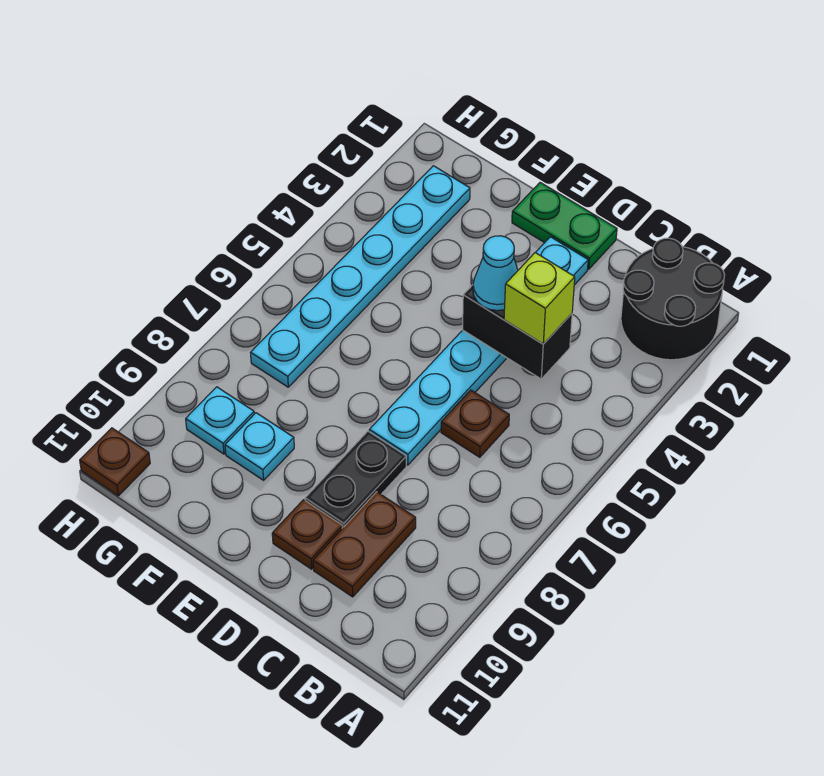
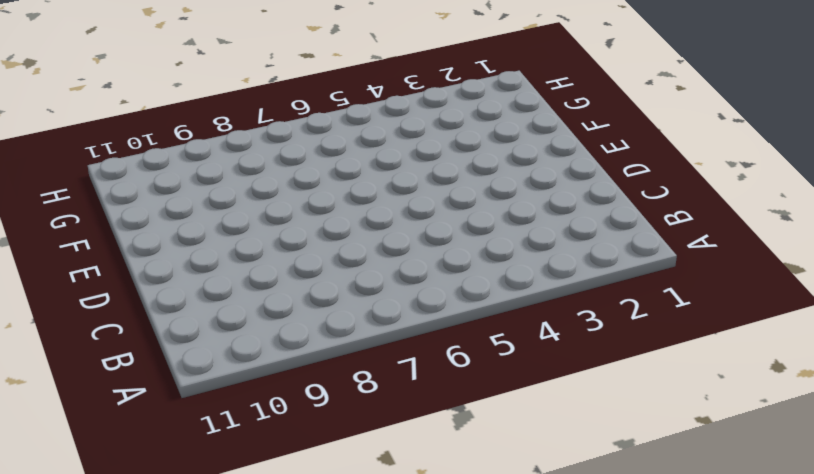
none -> black round brick A1:B2 level 1
none -> brown plate C6 level 1
none -> brown plate C9:C10 level 1

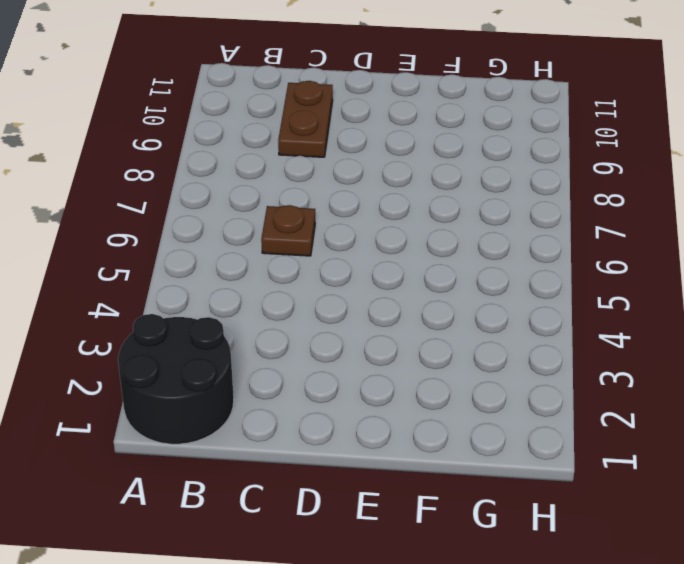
none -> green plate D1:E1 level 1
none -> cyan plate D2:D7 level 1
none -> black plate D8:D9 level 1

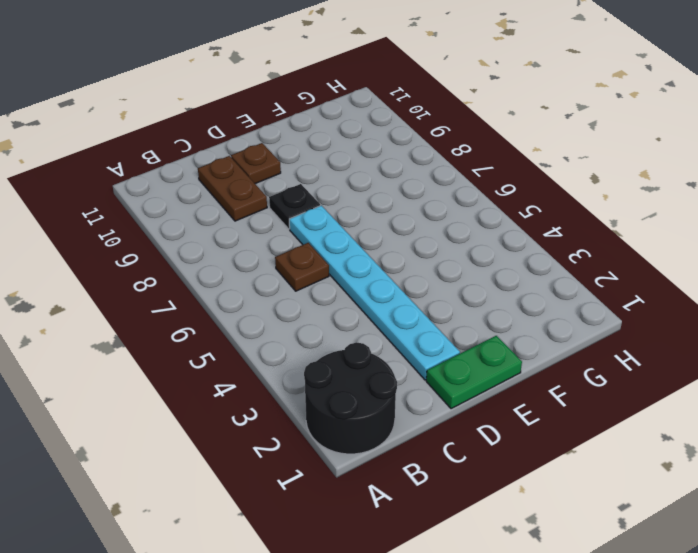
black plate D8 level 1 -> black plate D8:D9 level 1
none -> cyan plate F9 level 1
none -> cyan plate G2:G7 level 1
none -> cyan plate G9 level 1

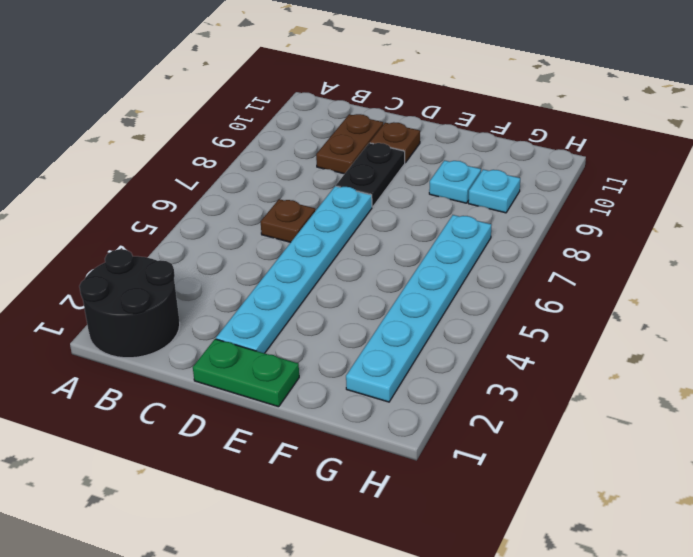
none -> brown plate H11 level 1
none -> black brick C4:D4 level 2
none -> lime brick C4 level 3

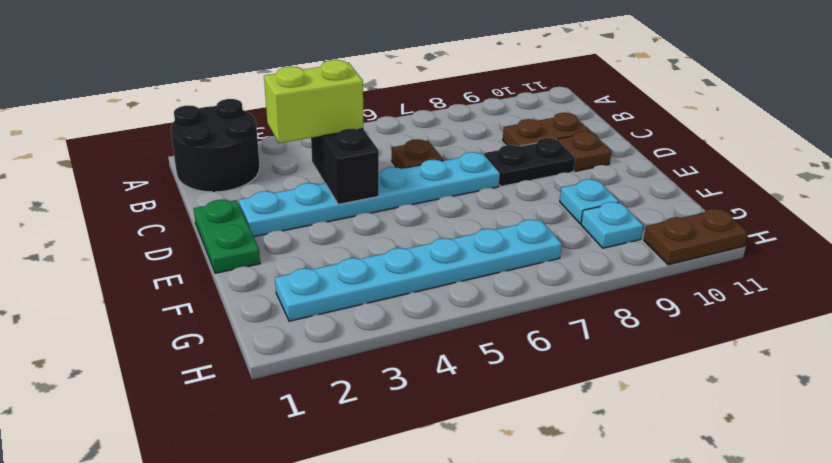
lime brick C3:C4 level 3 -> lime brick C4 level 3
brown plate H10:H11 level 1 -> brown plate H11 level 1
none -> cyan cone D4 level 3

